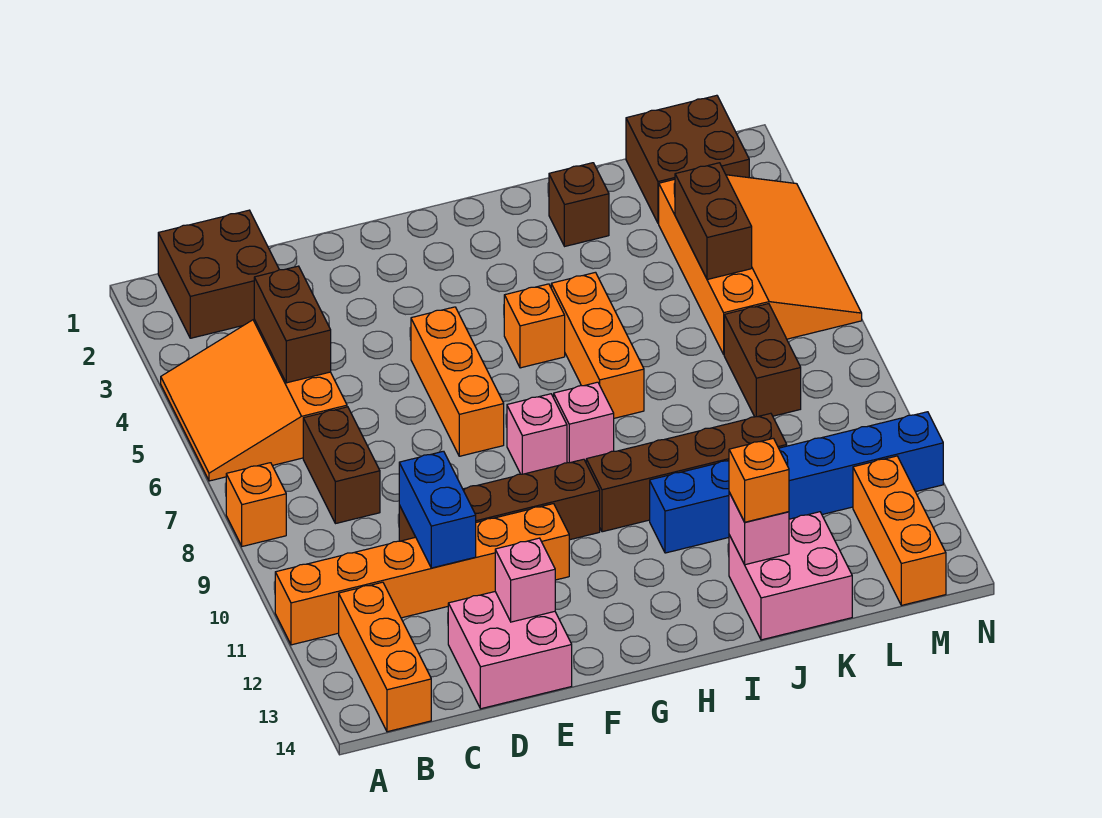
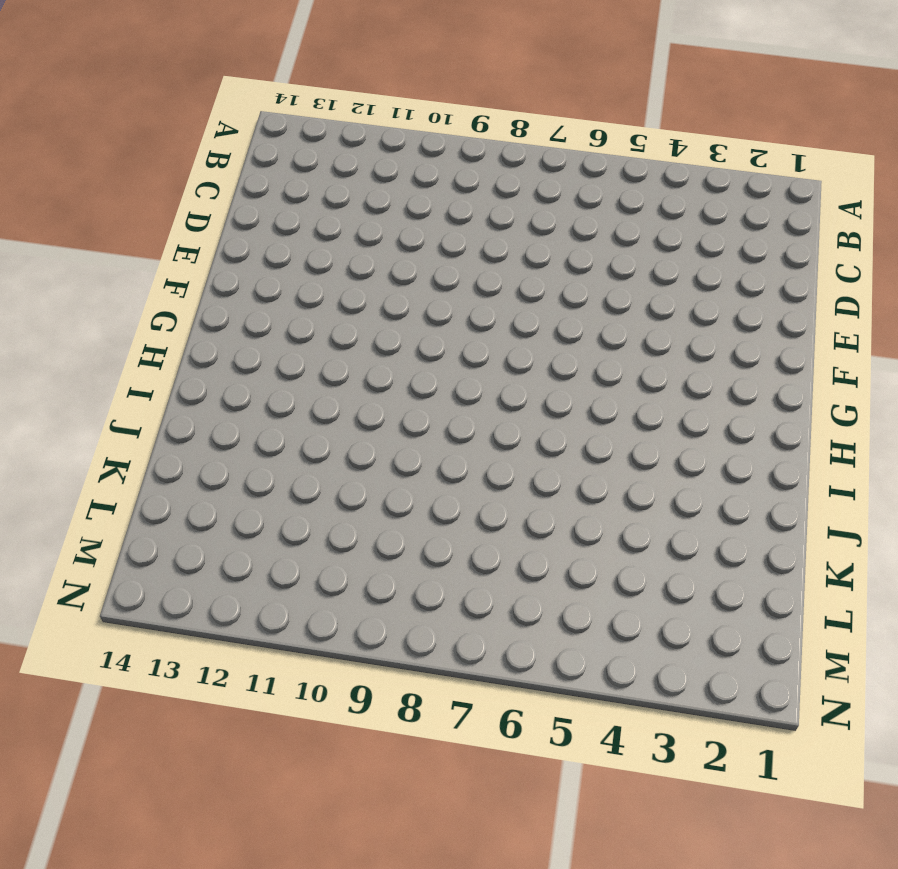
none -> orange slope A4:C6 level 1 top C
none -> orange brick A8 level 1
none -> orange brick A11:F11 level 1

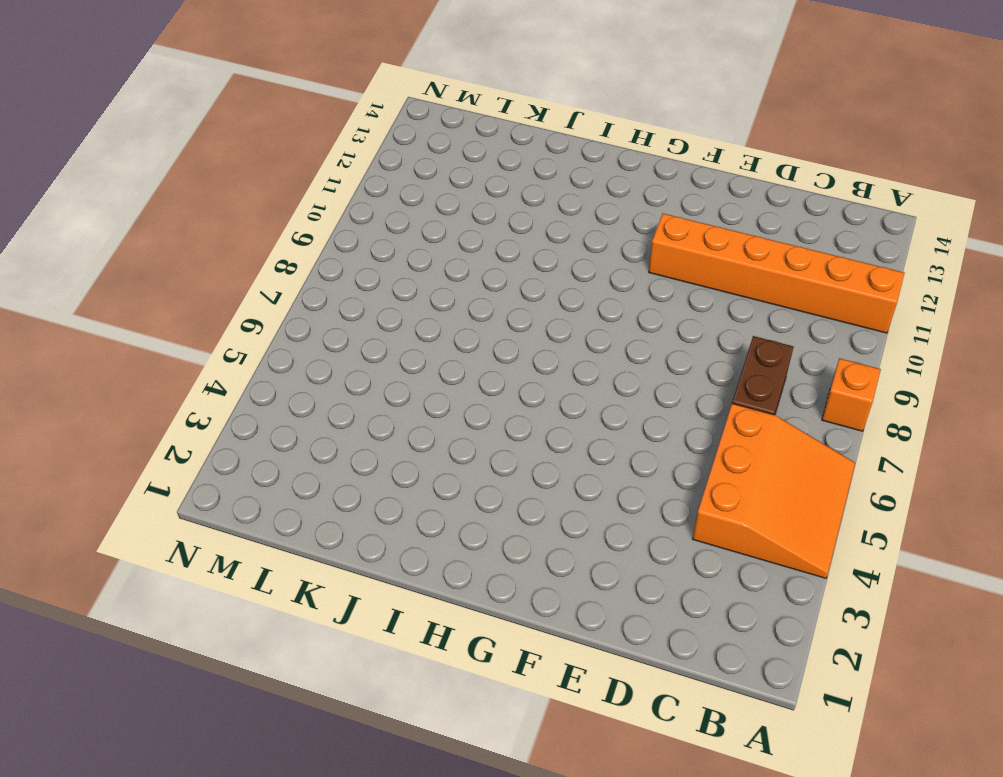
none -> brown brick B1:C2 level 1
none -> orange brick B12:B14 level 1
none -> brown brick D10:G10 level 1

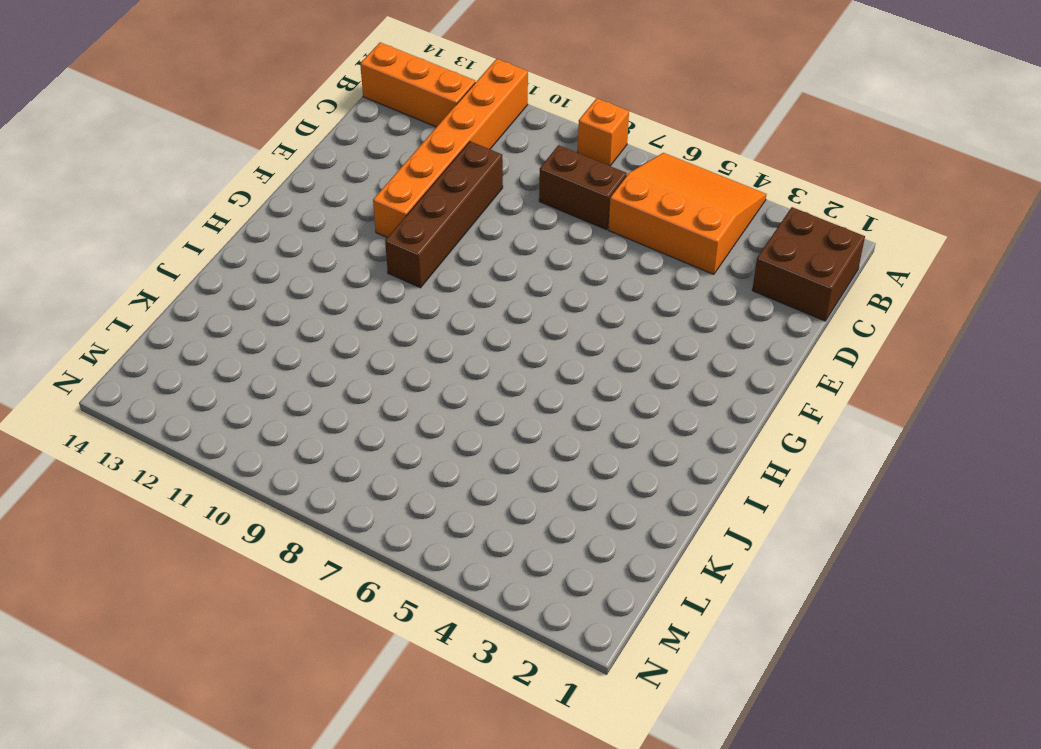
none -> pink brick D13:E14 level 1
none -> orange brick F5:F7 level 1
none -> pink brick G8 level 1

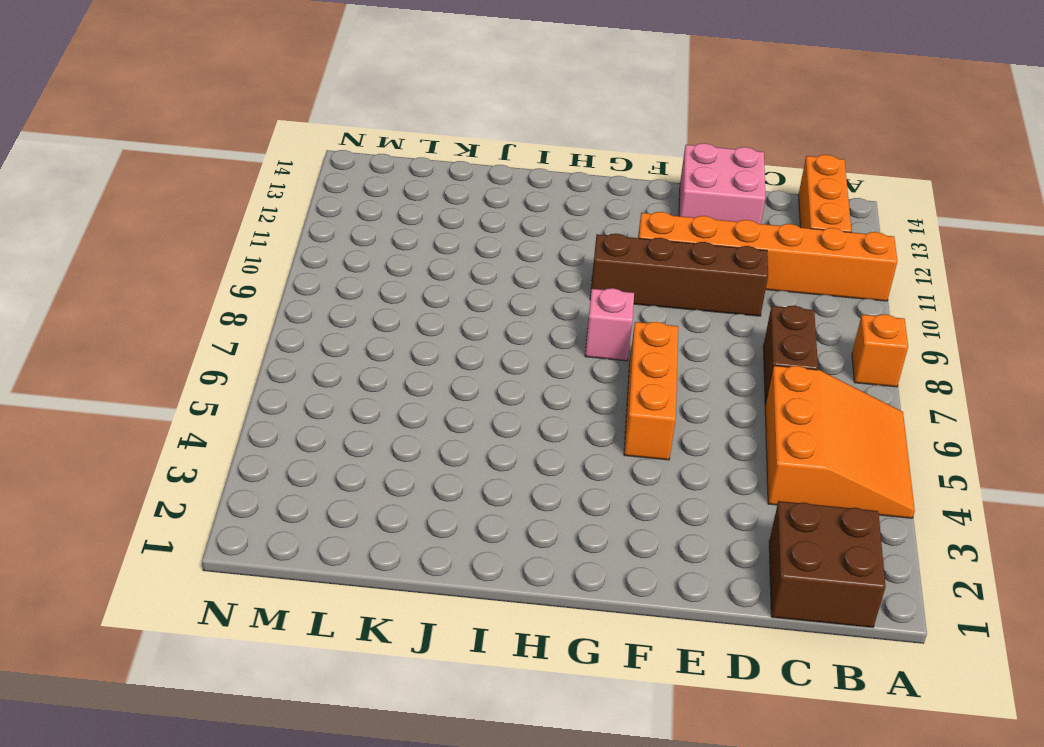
none -> orange brick H5 level 1
none -> pink brick H8 level 1
none -> brown brick H10:K10 level 1

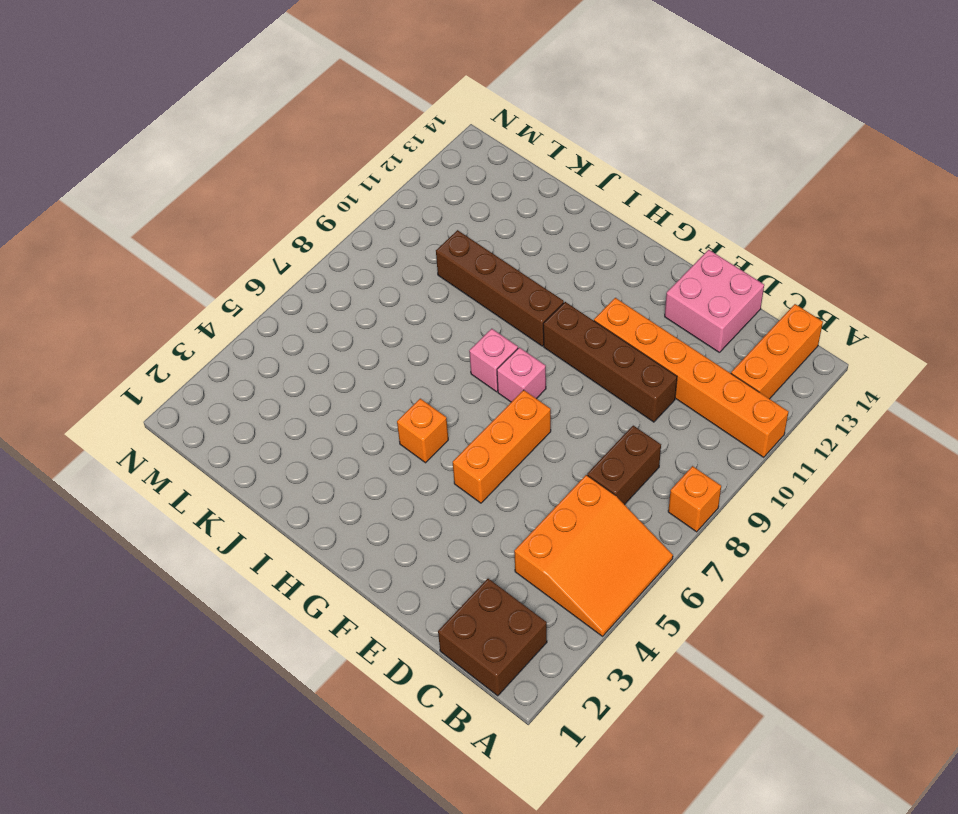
none -> orange brick I5:I7 level 1
none -> blue brick I11:N11 level 1
none -> brown brick J2 level 1

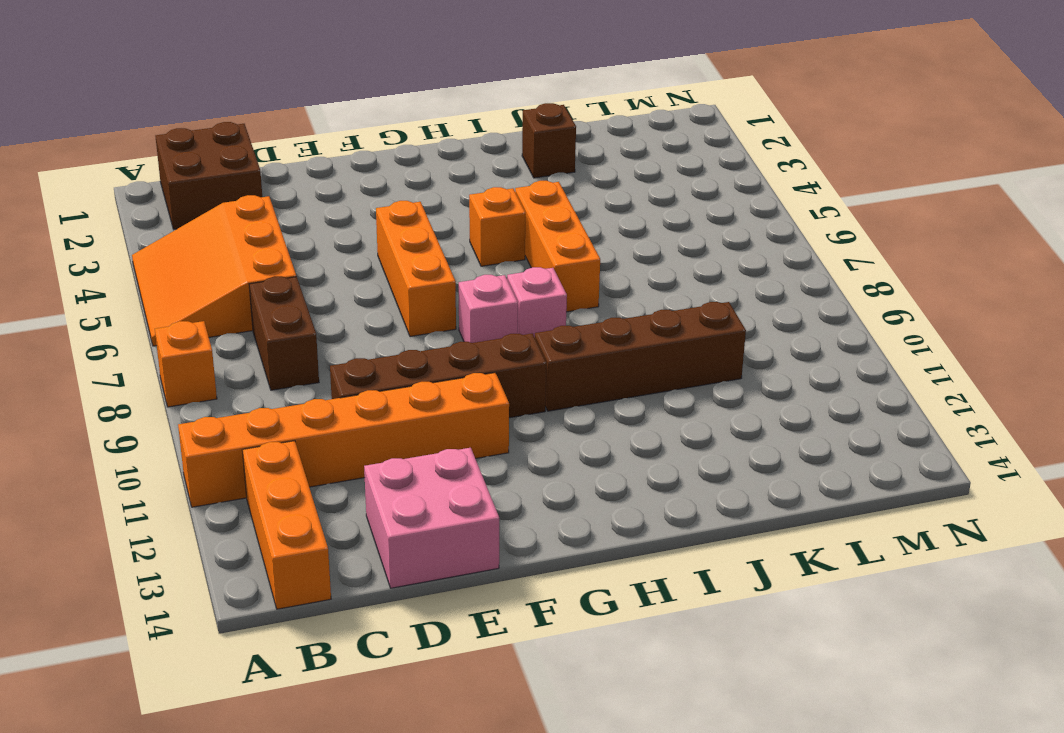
none -> blue brick I11:N11 level 1
none -> pink brick J13:K14 level 1
none -> brown brick L1:M2 level 1

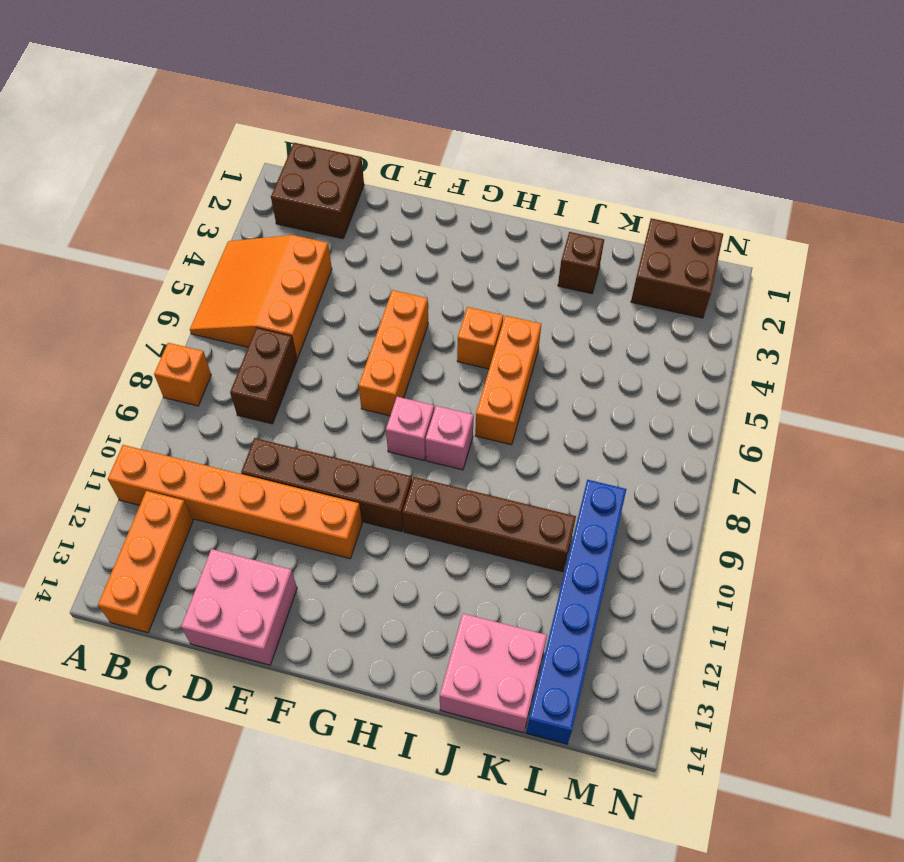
blue brick L9:L14 level 1 -> blue brick I11:N11 level 1
none -> orange slope L3:N6 level 1 top L
none -> brown brick L7:L8 level 1
none -> orange brick M12:M14 level 1

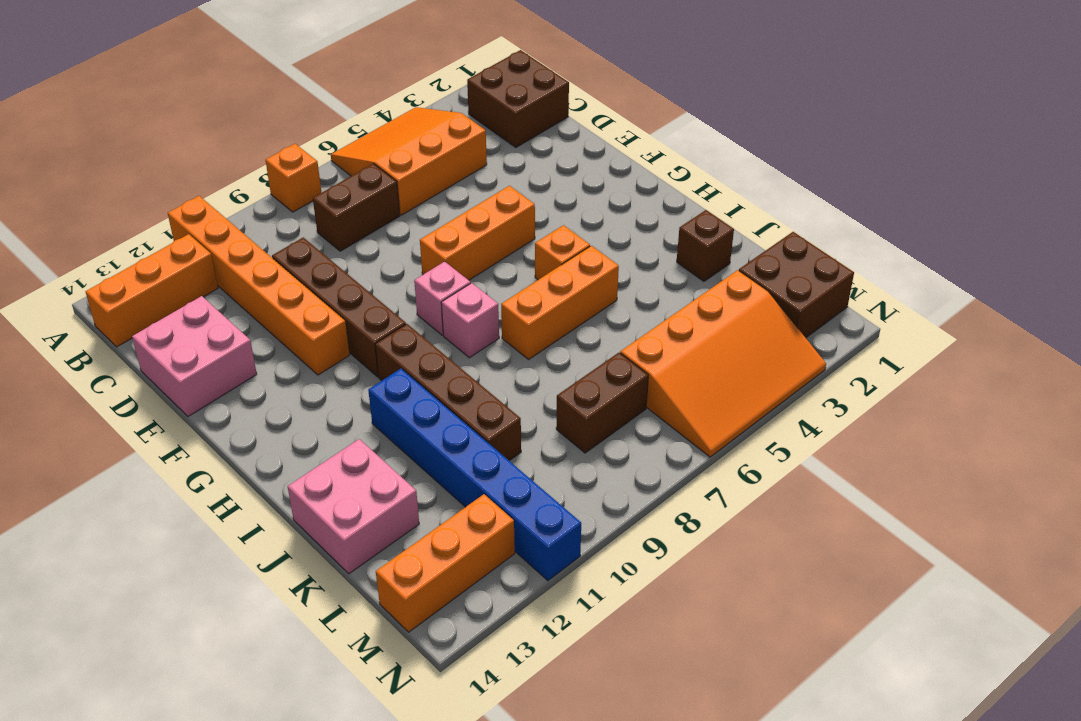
none -> brown brick C4:C5 level 2
none -> blue brick D10:D11 level 2
none -> pink brick E13 level 2

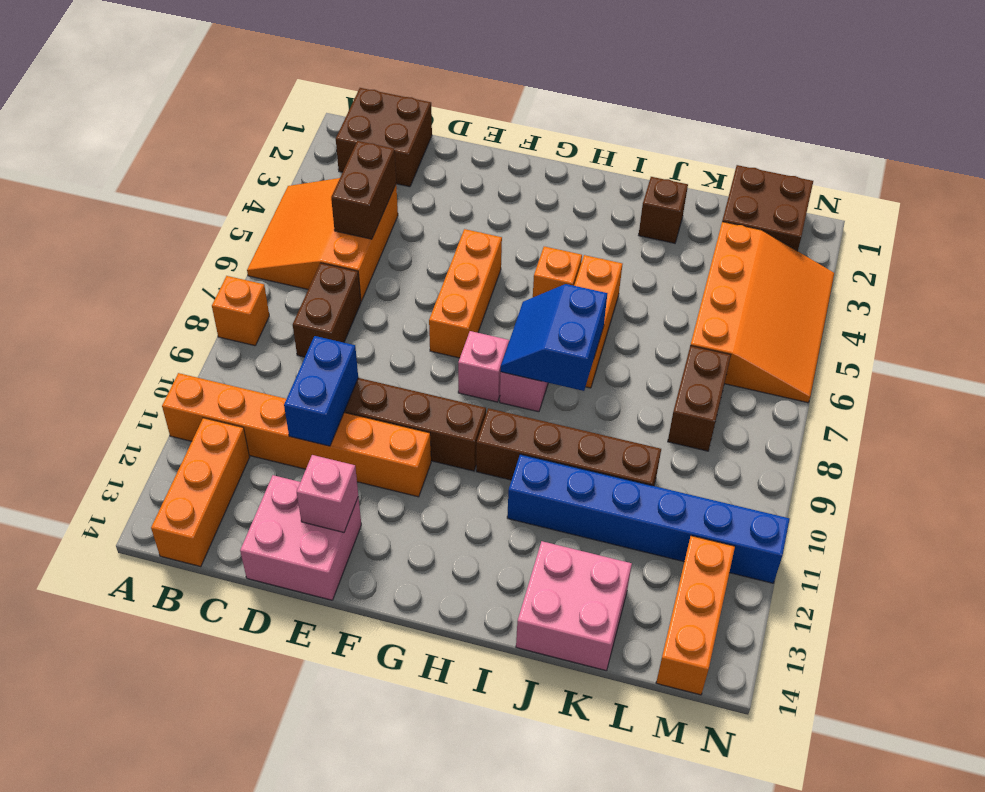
blue slope H7:I8 level 2 top I -> none
none -> pink brick J13 level 2
none -> brown brick L4:L5 level 2
none -> orange brick J13 level 3

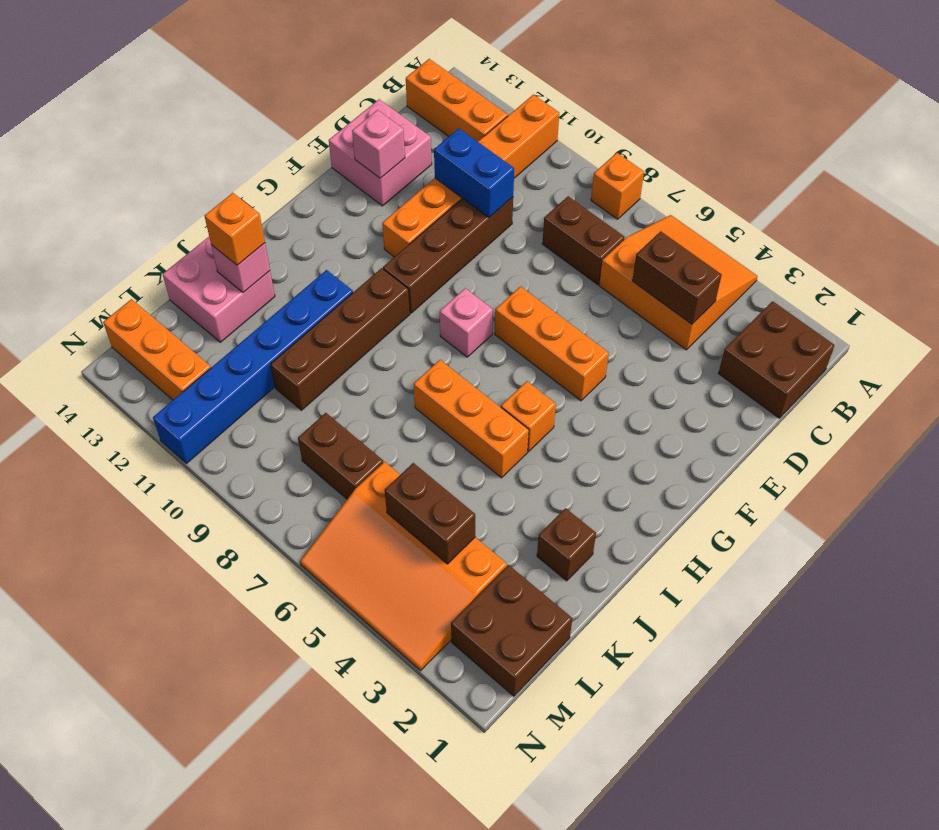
none -> pink brick H8 level 1

